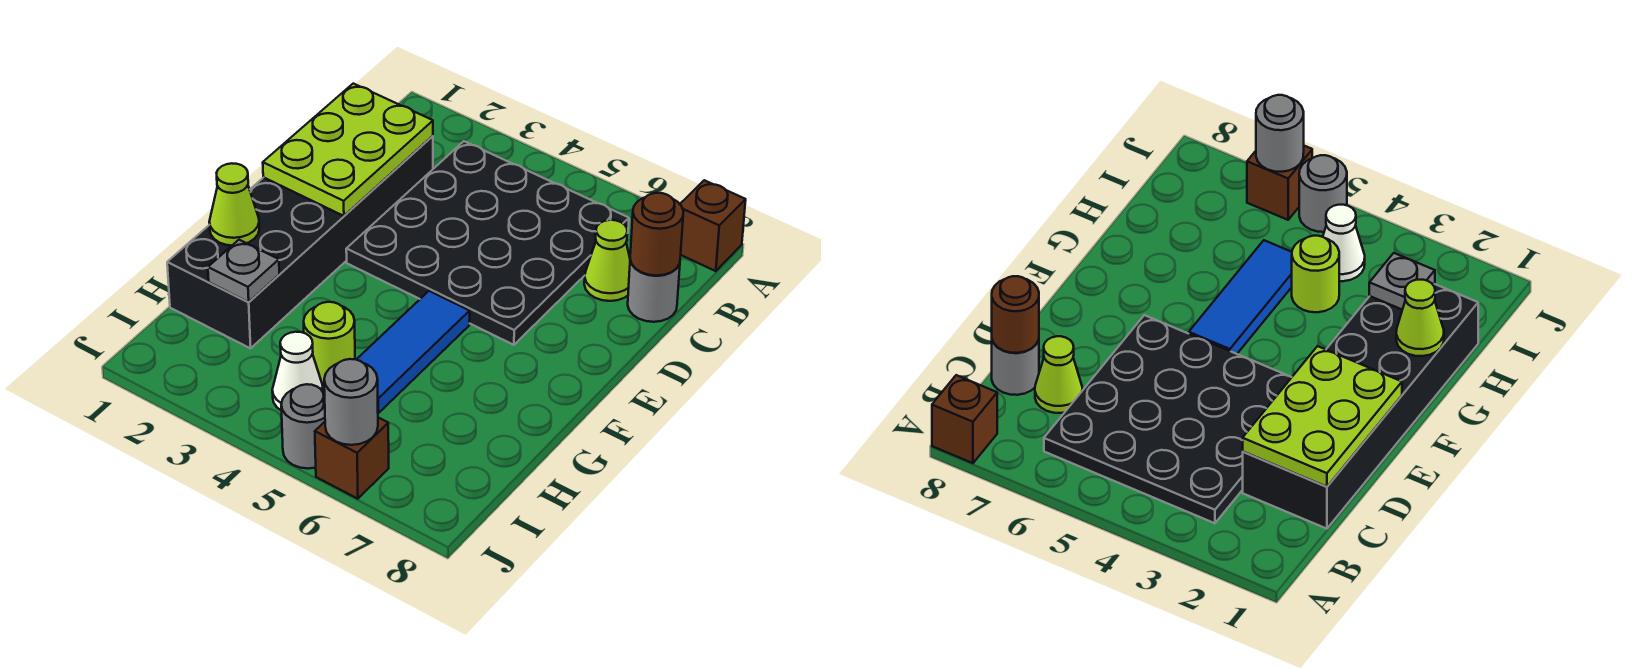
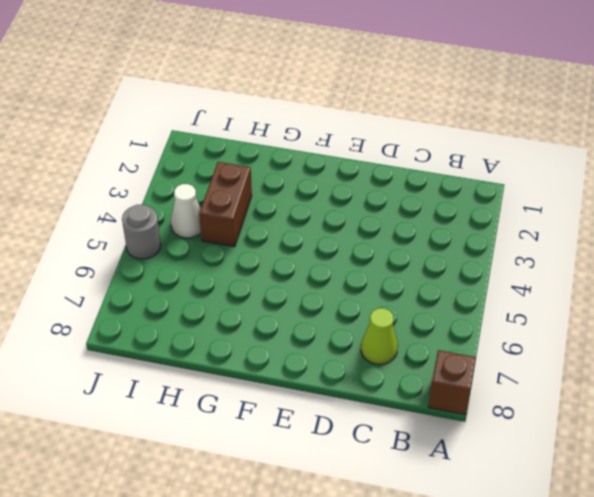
brown brick H3:H4 level 1 -> lime round brick H4 level 1
none -> black plate B3:E6 level 1
none -> black brick C1:H2 level 1
none -> grey round brick C8 level 1

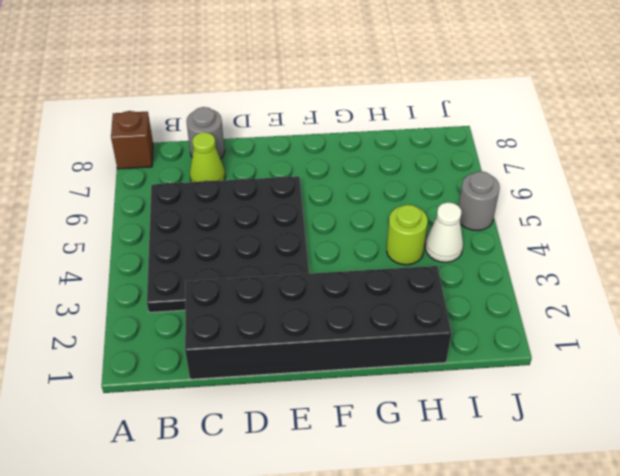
none -> blue tile F5:H5 level 1
none -> brown brick J6 level 1
none -> lime plate C1:E2 level 2

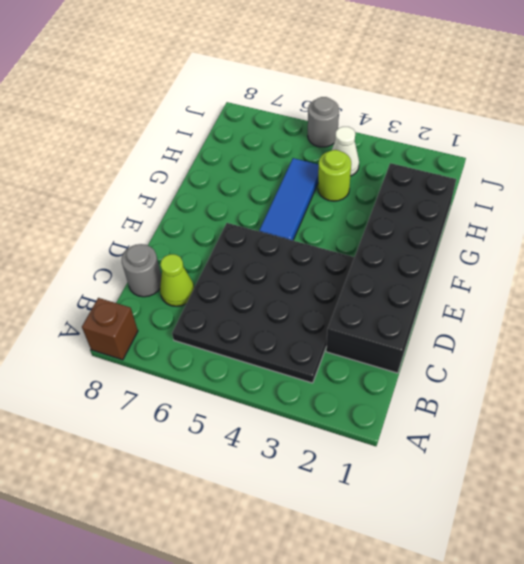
none -> brown brick J6 level 1
none -> lime plate C1:E2 level 2
none -> brown round brick C8 level 2

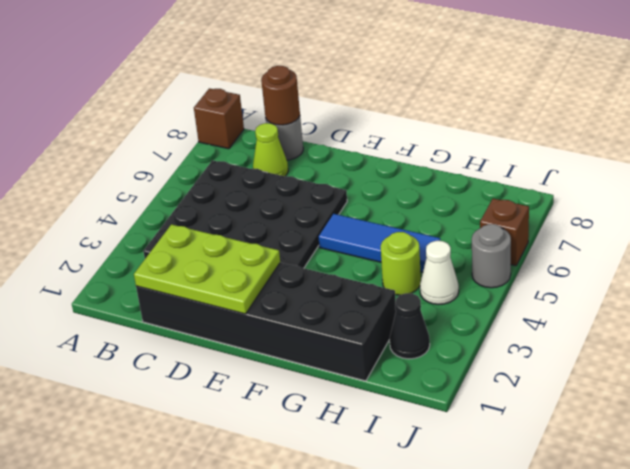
black cone I2 level 1 -> none
none -> lime cone G1 level 2
none -> grey plate H2 level 2
none -> grey round brick J6 level 2

